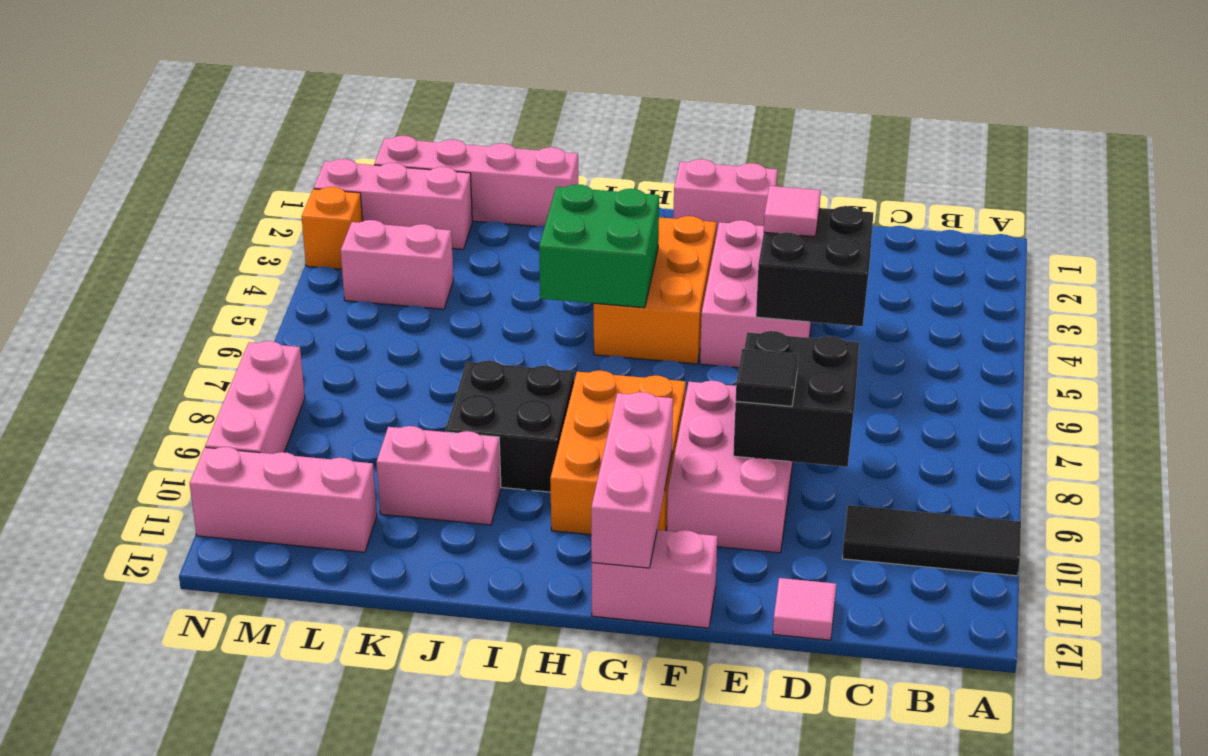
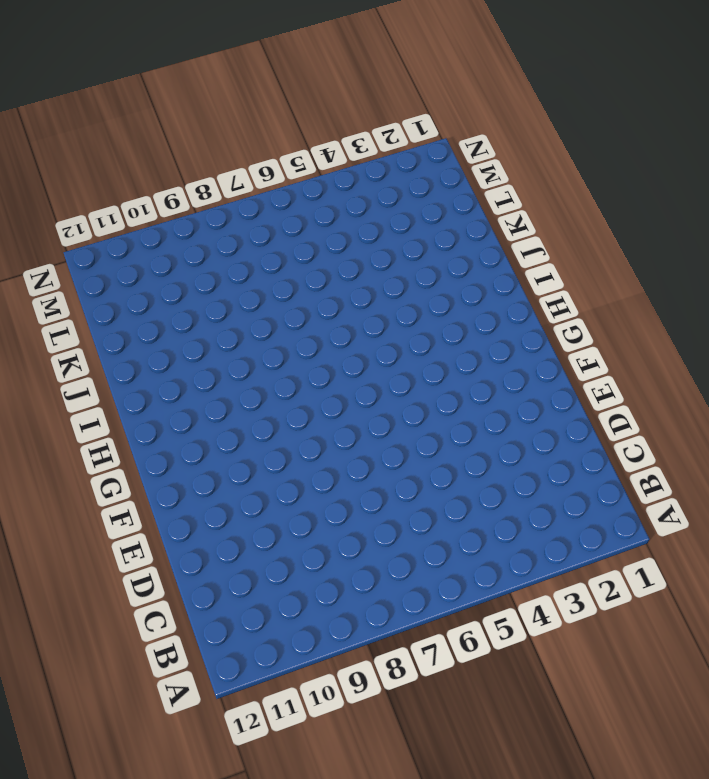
none -> black tile A10:C10 level 1
none -> pink tile D12 level 1
none -> pink brick E3:F5 level 1

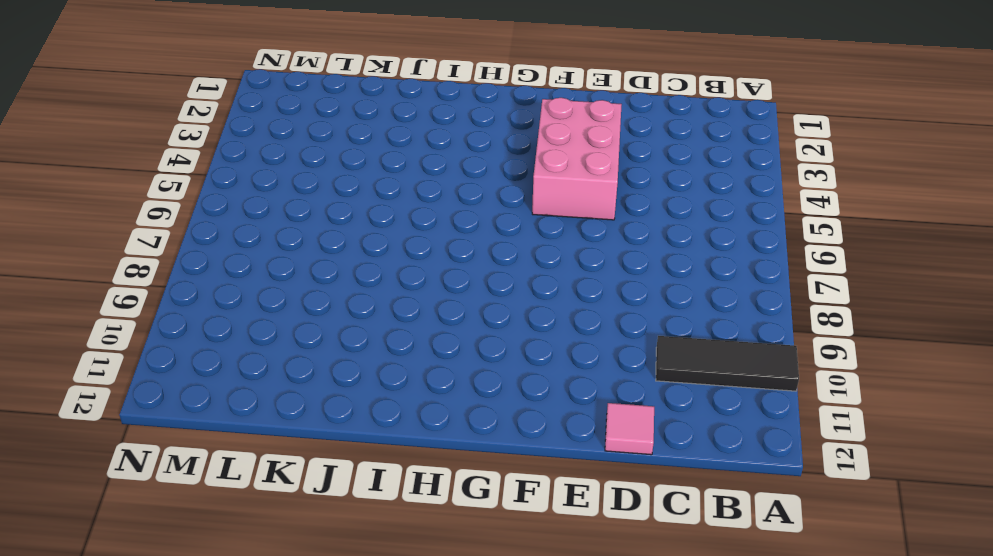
none -> pink brick E8:F10 level 1
none -> pink brick F1:G1 level 1
none -> pink brick F12:G12 level 1

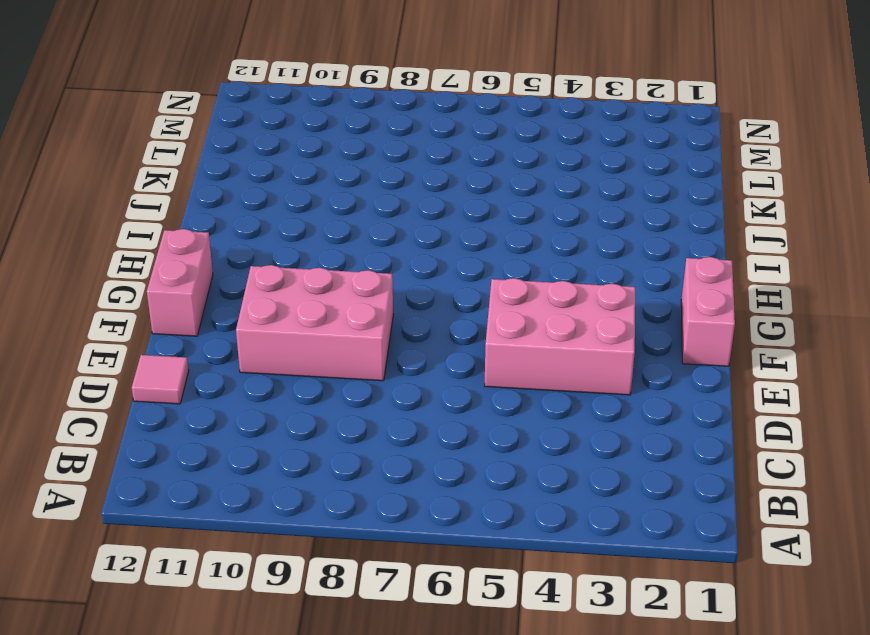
none -> black tile A10:C10 level 1
none -> orange brick G3:H5 level 1
none -> orange brick G8:H10 level 1

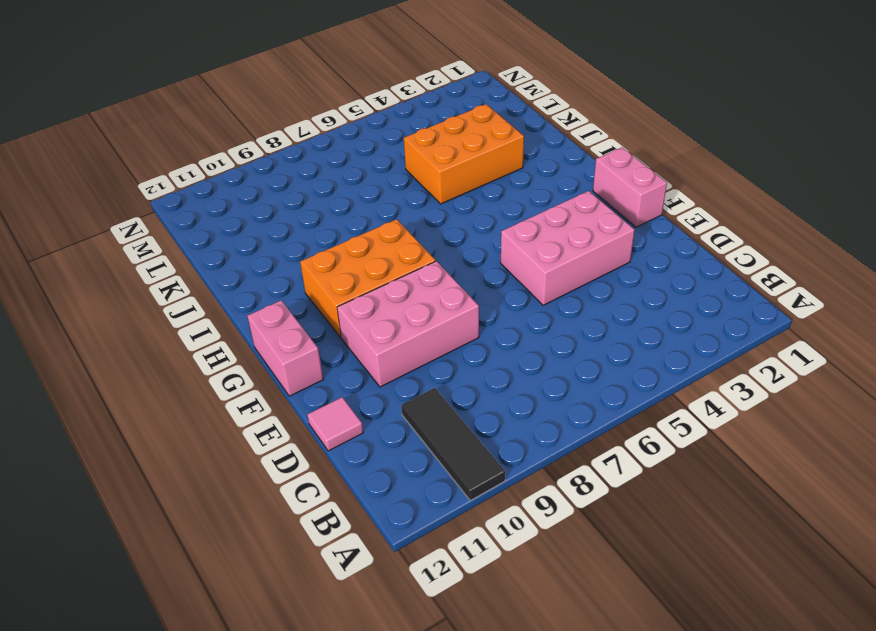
orange brick J3:K5 level 1 -> orange brick G3:H5 level 1
none -> black brick I8:J9 level 1
none -> pink brick J1:M1 level 1
none -> pink brick J10:K10 level 1

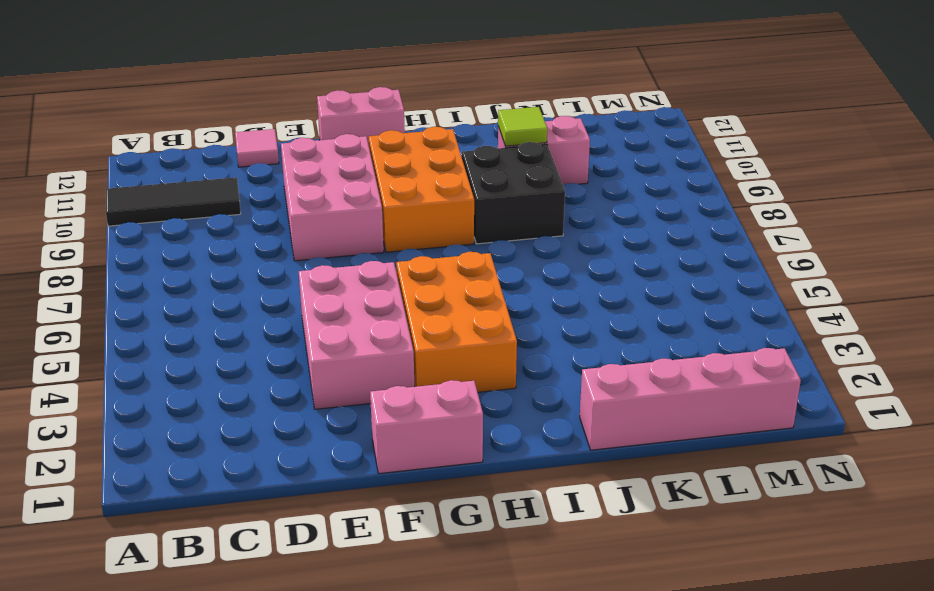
lime tile J10 level 2 -> none
none -> pink brick L2:N2 level 1
none -> pink brick L4:M4 level 1
none -> pink brick L11:N11 level 1

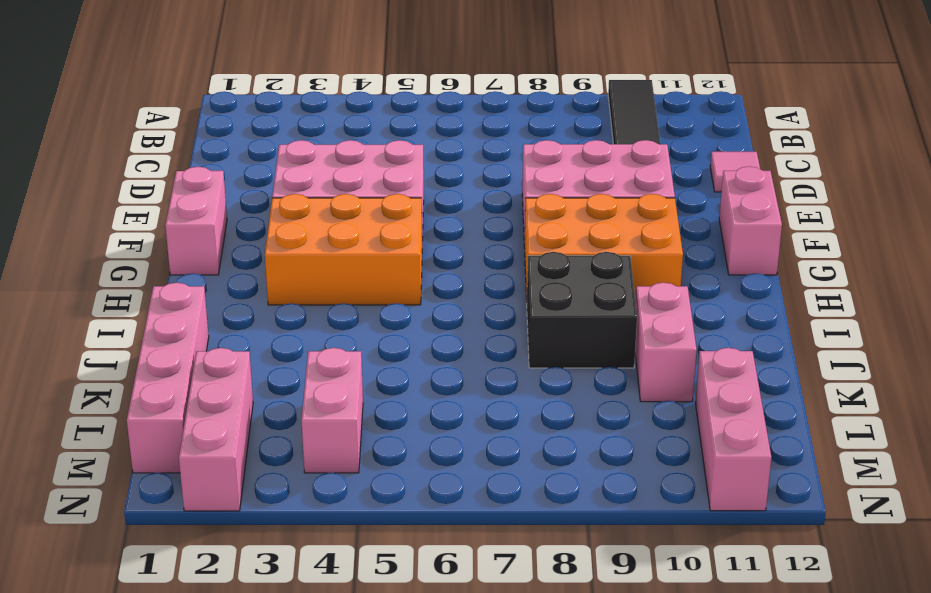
none -> orange brick N3 level 1
none -> pink brick N8:N10 level 1
none -> black brick D4:E5 level 2

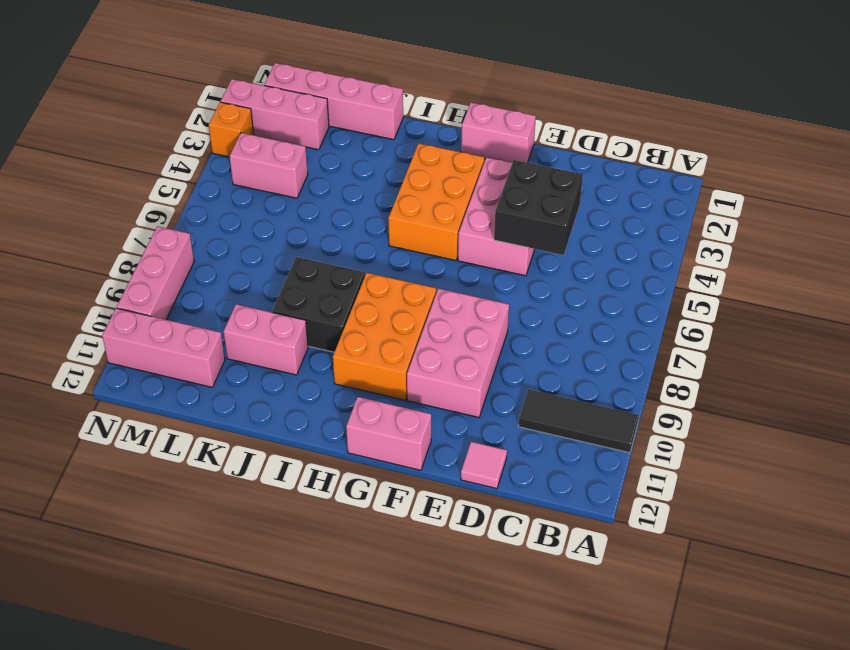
none -> black brick D8:E9 level 2
none -> pink brick G10:G12 level 2
none -> green brick H4:I5 level 2

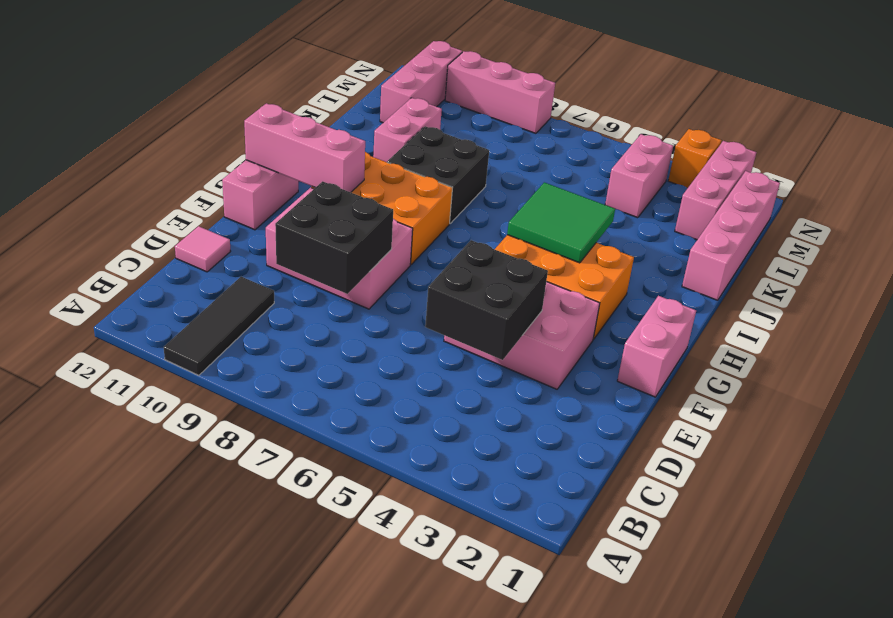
green tile H4:I5 level 2 -> green brick H4:I5 level 2
none -> pink tile E4 level 3
none -> black tile E9 level 3

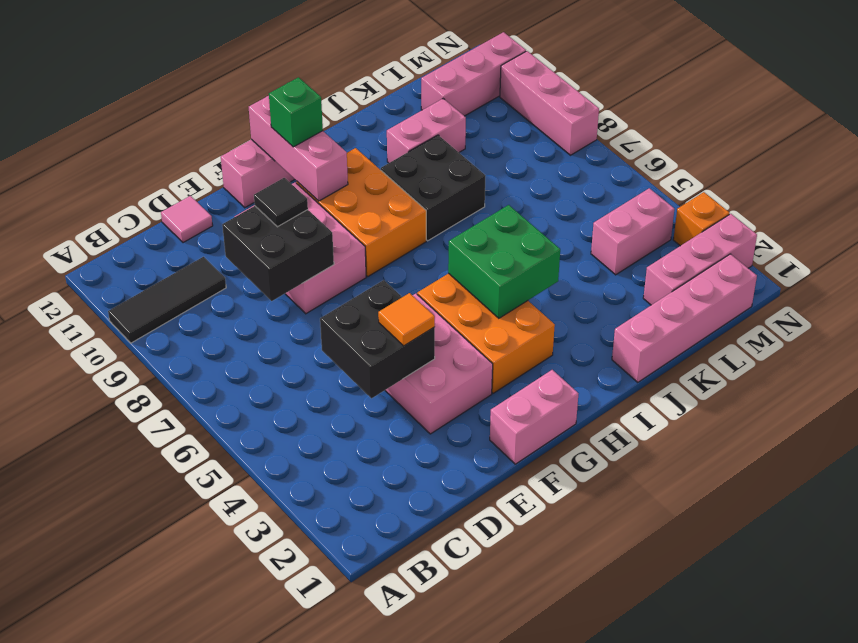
orange tile E4 level 3 -> pink tile E4 level 3
green brick G11 level 3 -> none

